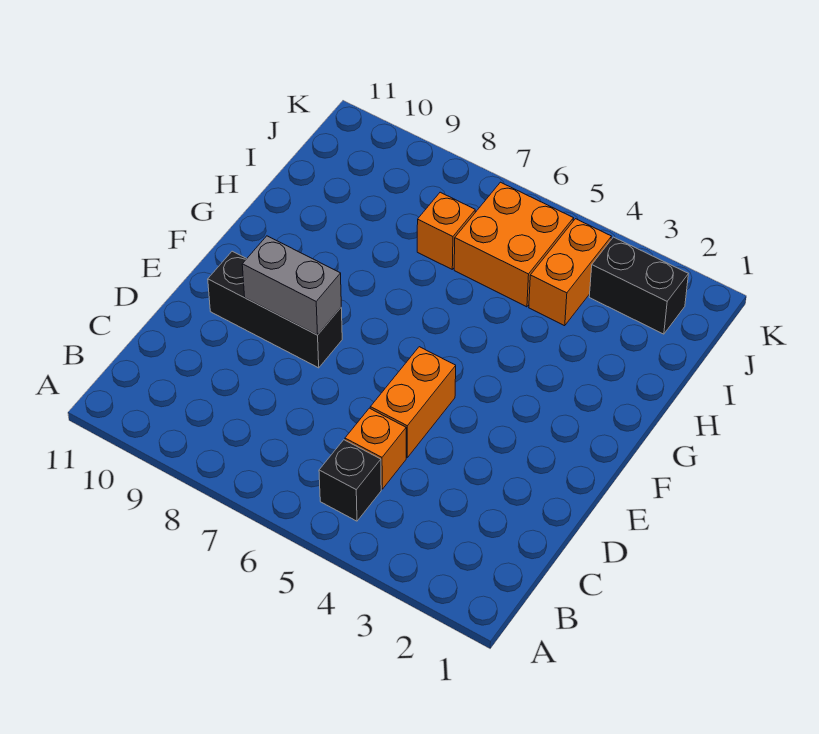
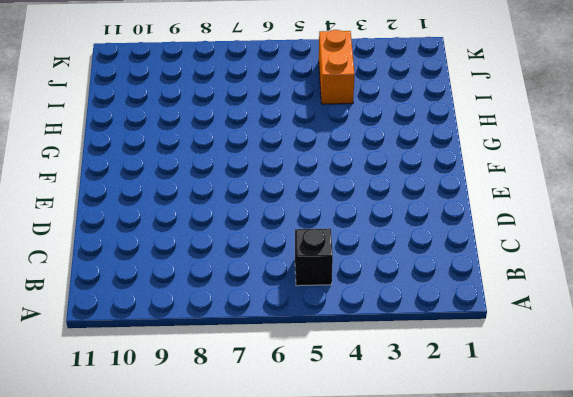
none -> orange brick C5 level 1
none -> orange brick D5:E5 level 1

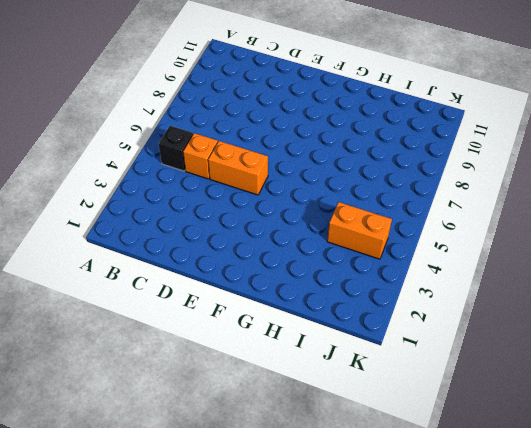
none -> black brick E8:E10 level 1
none -> orange brick I5:J6 level 1

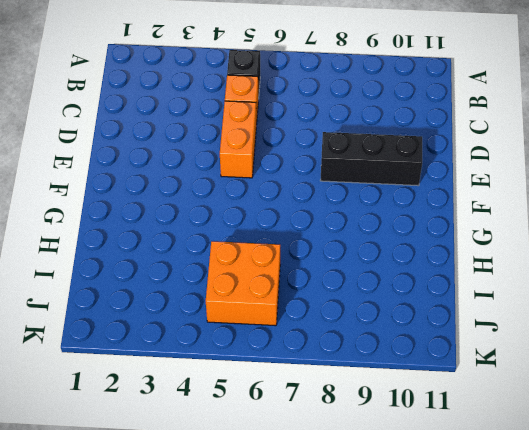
none -> orange brick I4:J4 level 1
none -> orange brick I7 level 1

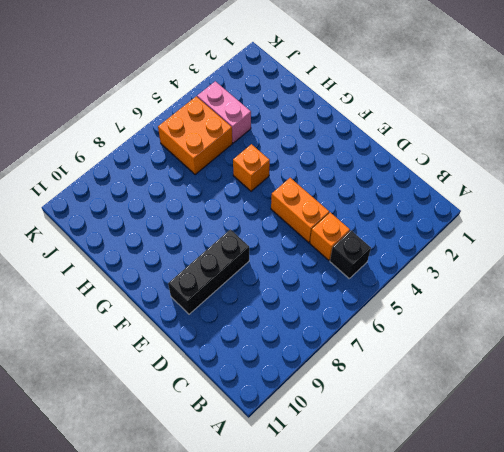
orange brick G5 level 1 -> orange brick I7 level 1
pink brick I4:J4 level 1 -> orange brick I4:J4 level 1
none -> black brick J2:J3 level 1
none -> grey brick E8:E9 level 2

